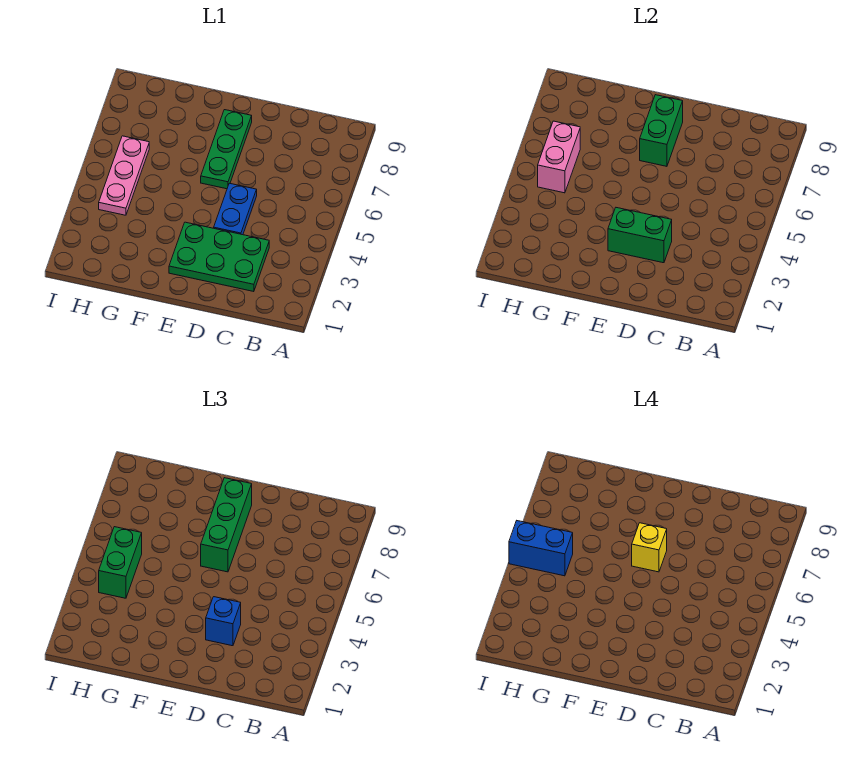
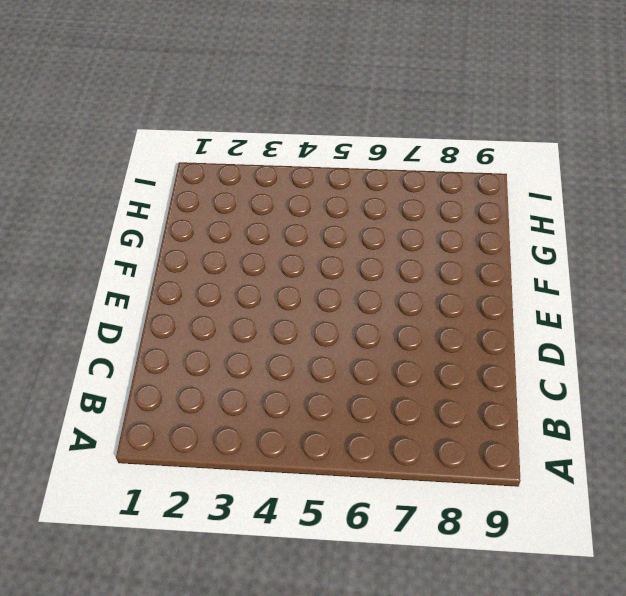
none -> green plate C2:E3 level 1
none -> blue plate D4:D5 level 1
none -> green plate E6:E8 level 1

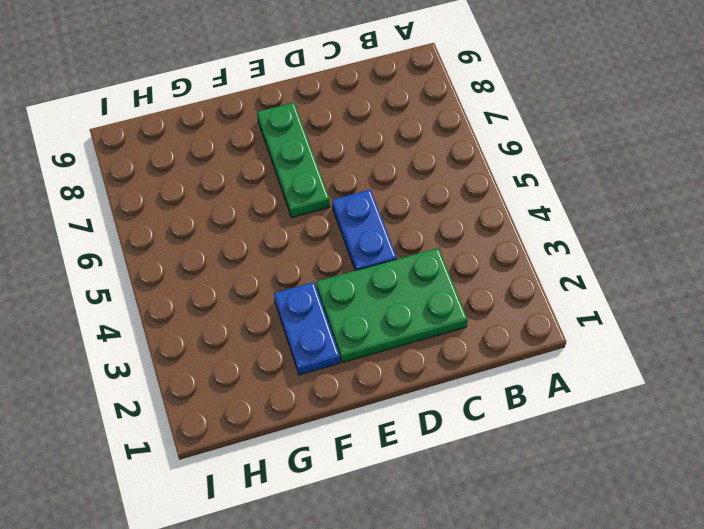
blue plate F2:F3 level 1 -> none
none -> pink plate H4:H6 level 1
none -> green brick D3:E3 level 2
none -> green brick E7:E8 level 2

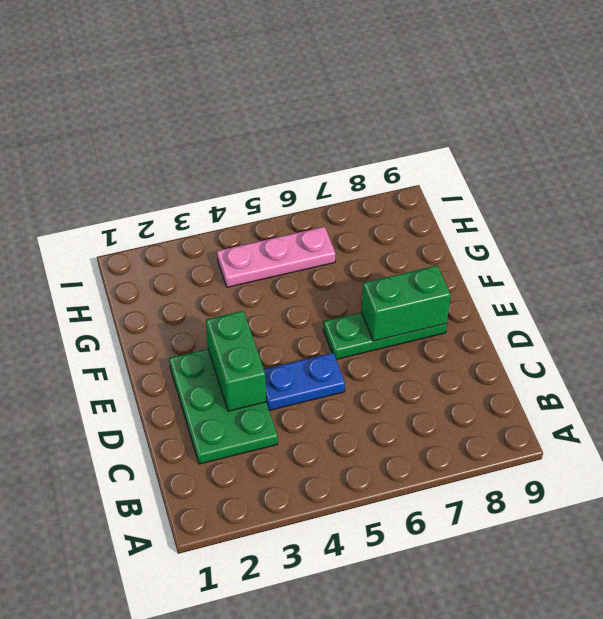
none -> pink brick H5:H6 level 2
none -> blue brick D3 level 3
none -> green brick E6:E8 level 3

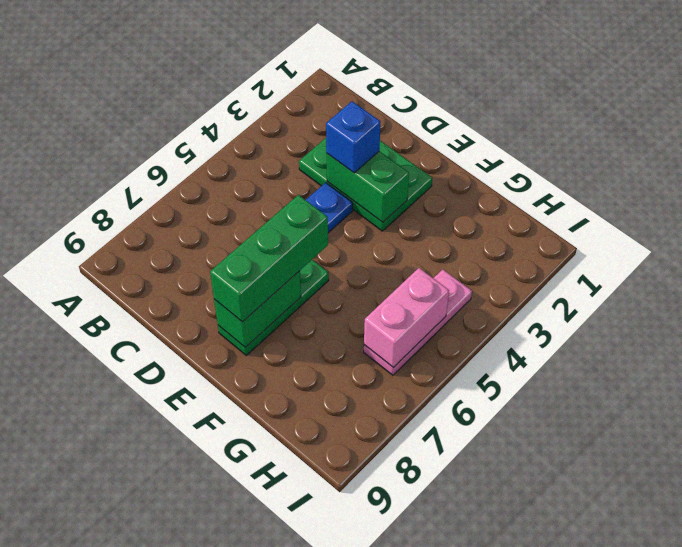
none -> green brick H4:H5 level 3
none -> yellow brick E6 level 4
none -> blue brick H5:I5 level 4

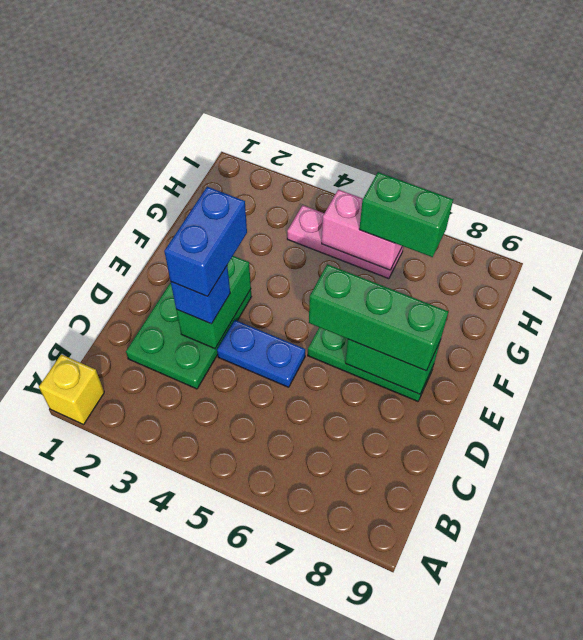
yellow brick A1 level 1 -> yellow brick E6 level 4
blue brick D3:E3 level 4 -> blue brick H5:I5 level 4
green brick H6:H7 level 3 -> green brick H4:H5 level 3

